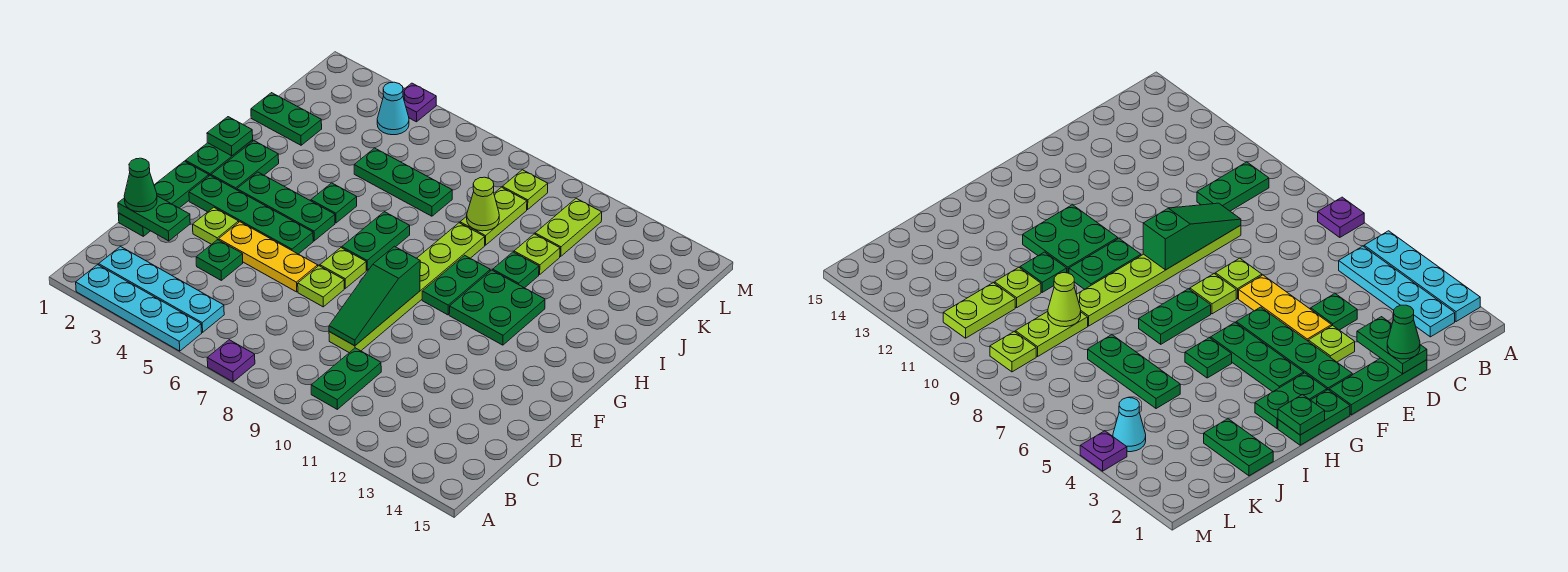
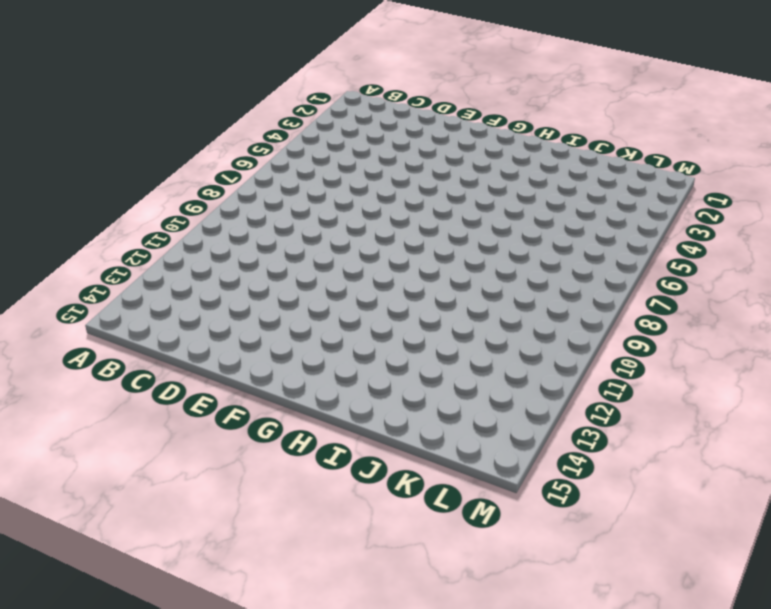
none -> cyan plate A2:A5 level 1
none -> purple plate A7 level 1
none -> cyan plate B2:B5 level 1
none -> green plate B10:C10 level 1

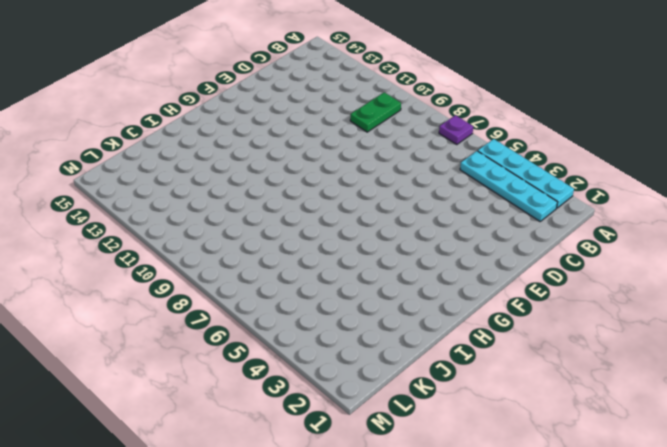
none -> green plate D1:F1 level 1
none -> green plate D4 level 1
none -> lime plate D9:I9 level 1
none -> lime plate E3 level 1

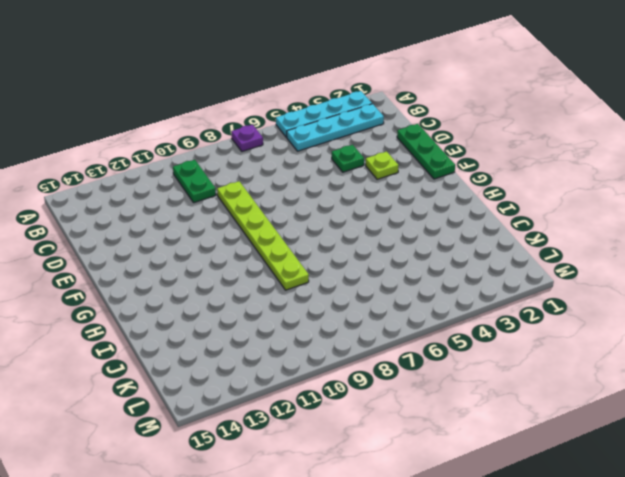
none -> yellow plate E4:E6 level 1
none -> lime plate E7 level 1
none -> green plate F2:F5 level 1
none -> lime plate F7 level 1

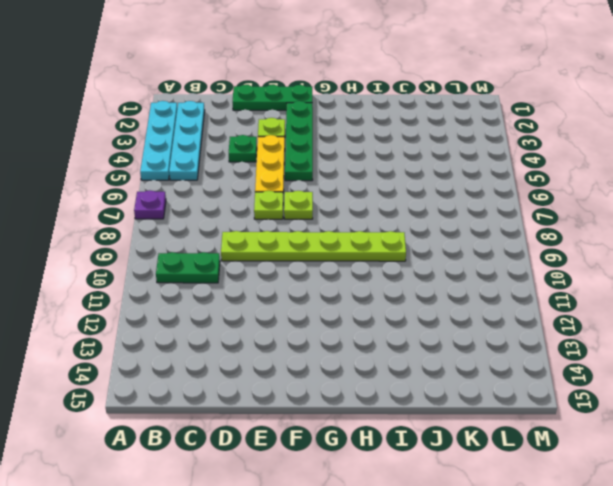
none -> green plate G1:H1 level 1
none -> green plate G2:H2 level 1
none -> green plate G3:G5 level 1
none -> green plate G7:H7 level 1

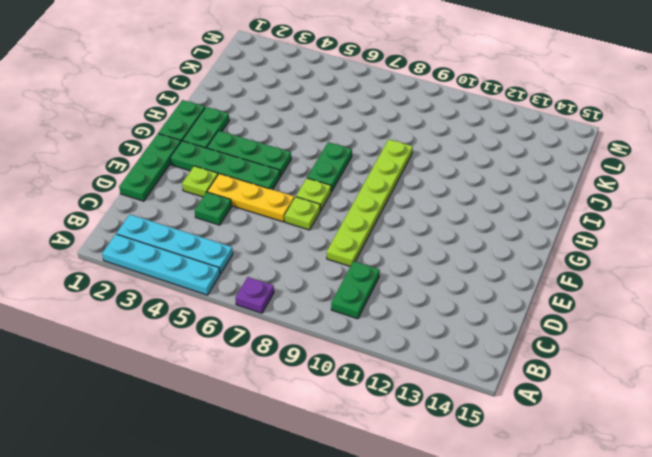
none -> green plate G10:H10 level 1
none -> green plate G11:H12 level 1
none -> green plate H5 level 1
none -> green plate I11 level 1

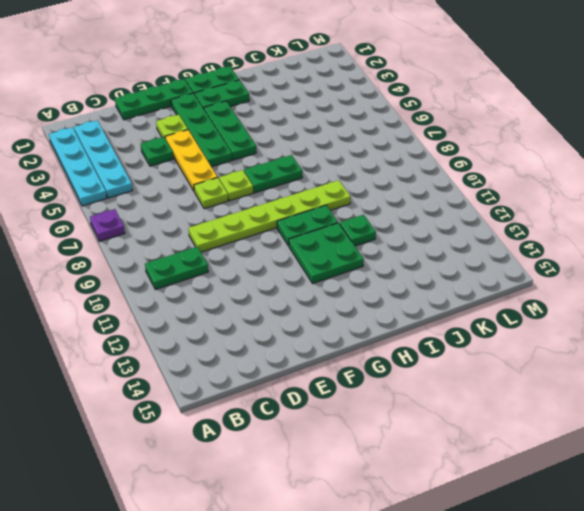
none -> green plate H5 level 1
none -> green plate J1:J2 level 1
none -> green plate J5:J7 level 1
none -> lime plate J9:K9 level 1

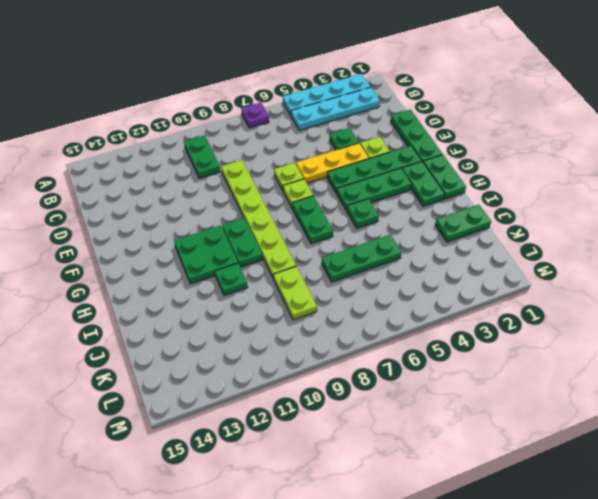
none -> lime plate J11 level 1
none -> lime plate K11:L11 level 1
none -> cyan cone L4 level 1
none -> lime plate L9 level 1

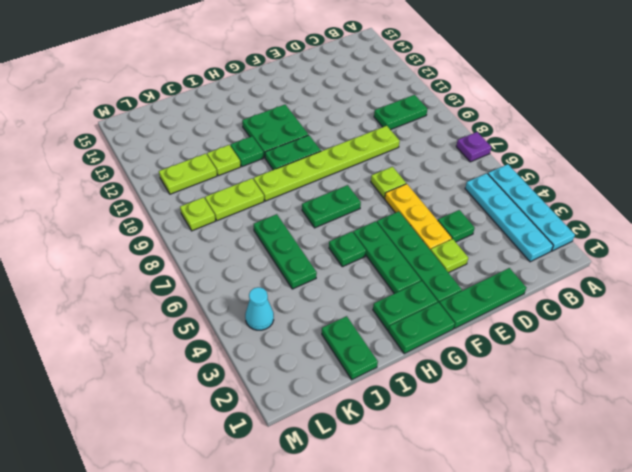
none -> lime plate F7 level 1
none -> purple plate M4 level 1
none -> green plate D1:D2 level 2
none -> green slope D9:F9 level 2 top F

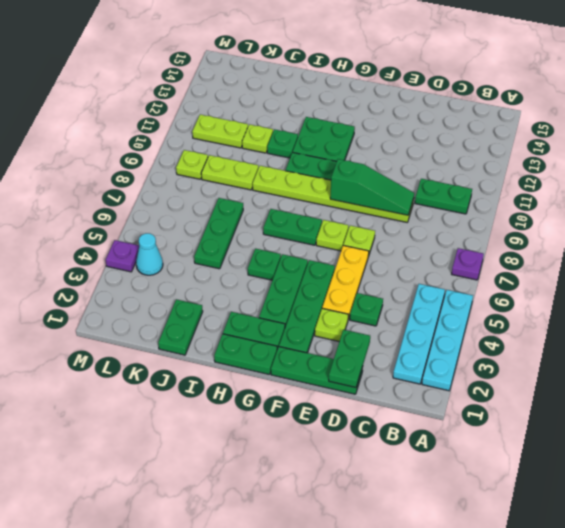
none -> green plate H1 level 2
none -> lime cone J9 level 2
none -> green cone D1 level 3

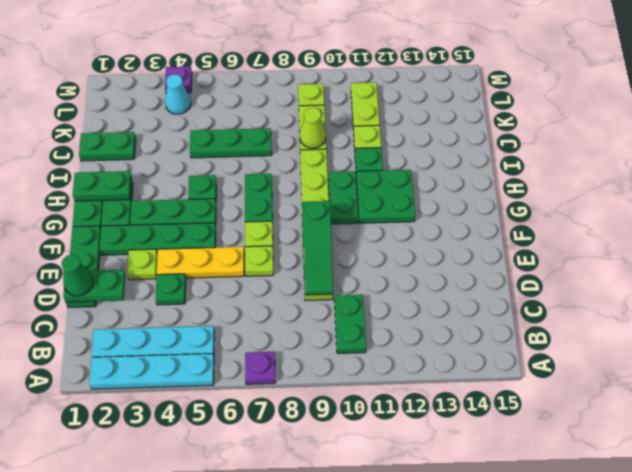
green plate H1:H2 level 2 -> green plate H1 level 2

